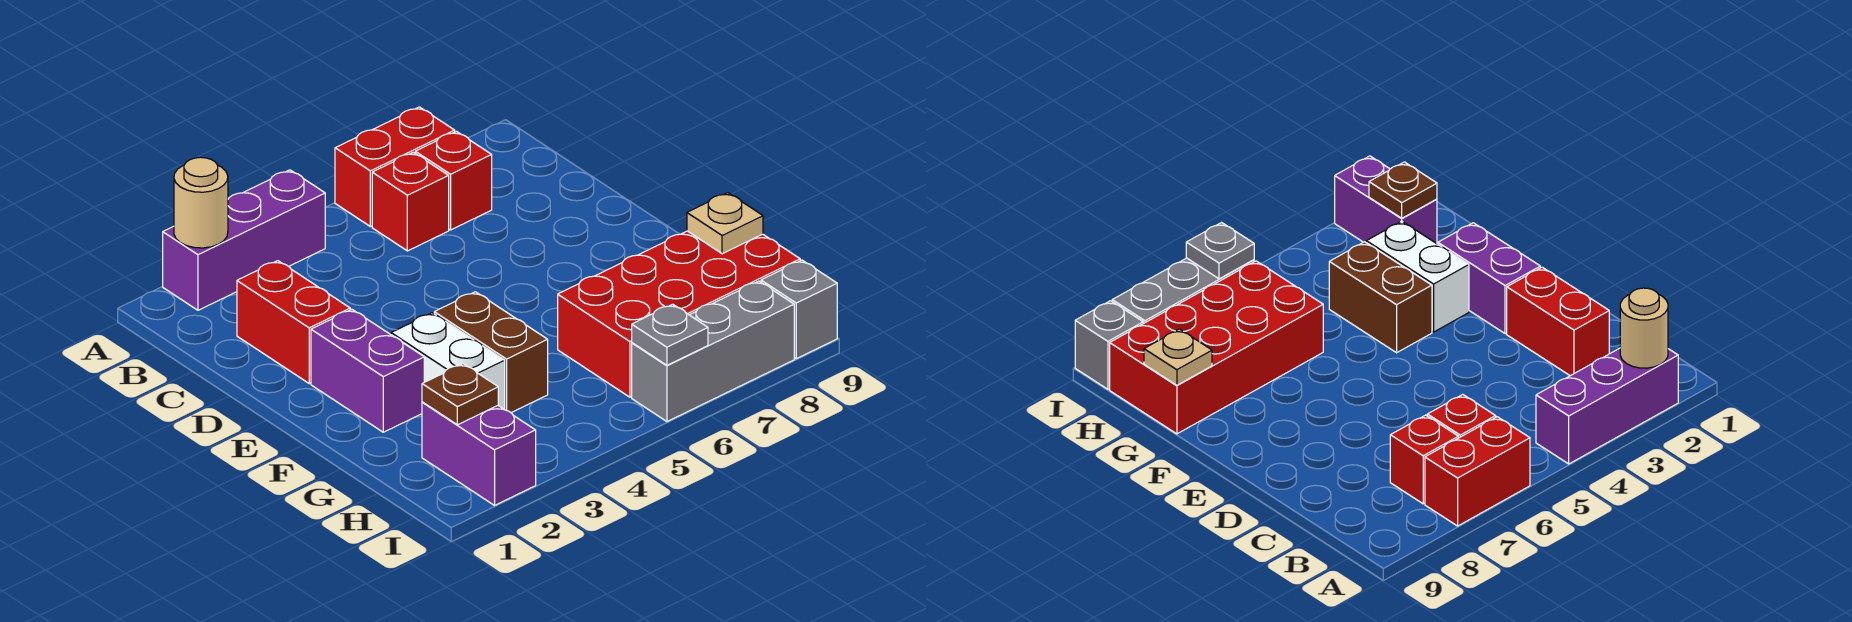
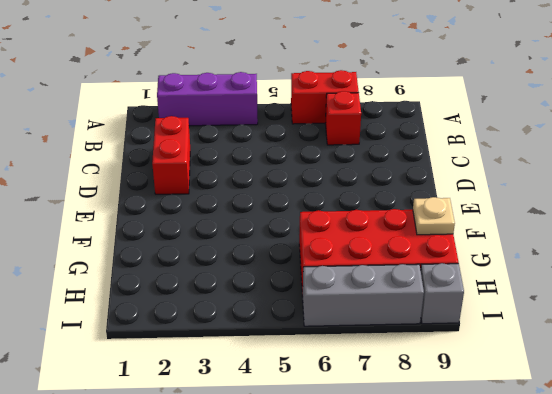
none -> red brick B6 level 1
none -> purple brick E2:F2 level 1
none -> white brick F3:G3 level 1

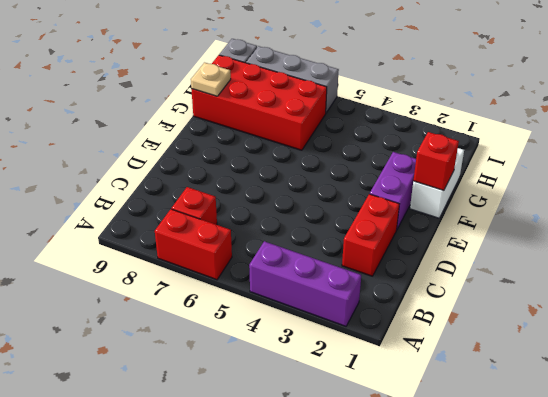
white brick F1:G1 level 1 -> white brick F3:G3 level 1
red brick F1 level 2 -> red brick B6 level 1
none -> brown brick F4:G4 level 1
none -> purple brick H2:I2 level 1
none -> tan round brick A2 level 2

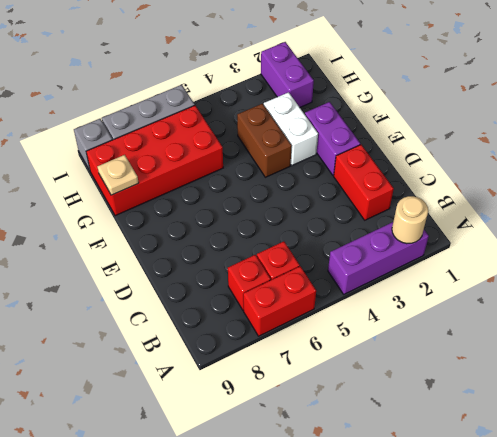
none -> brown plate H2 level 2
none -> grey plate I6 level 2

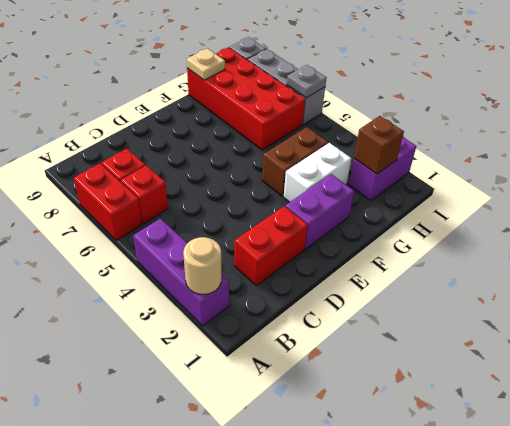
brown brick H2 level 2 -> brown plate H2 level 2

